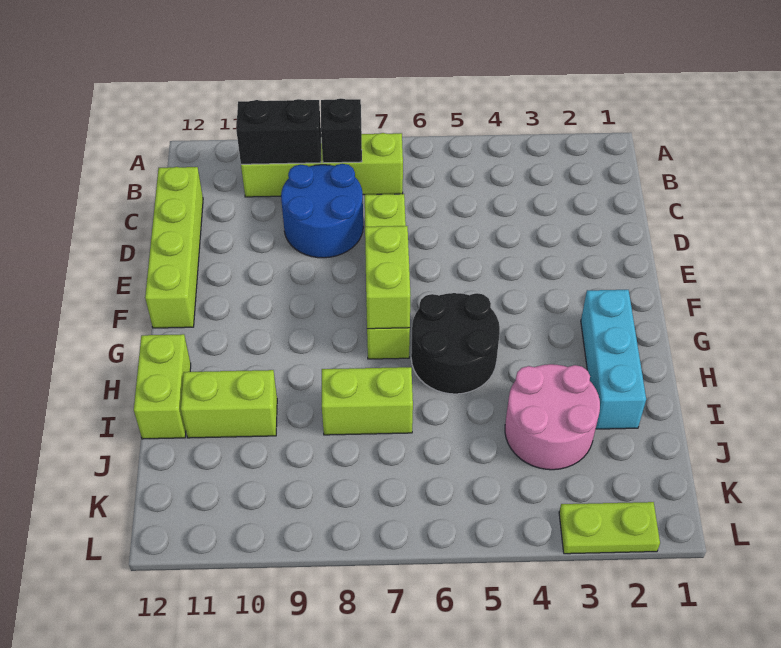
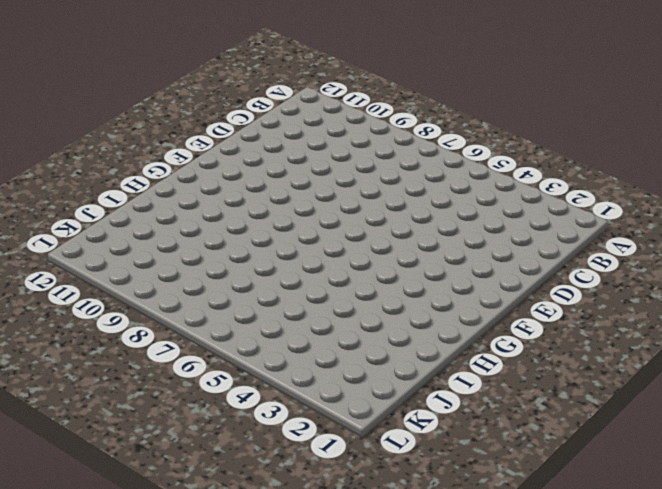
none -> lime brick B7:B10 level 1
none -> blue round brick C8:D9 level 1
none -> lime brick C12:F12 level 1

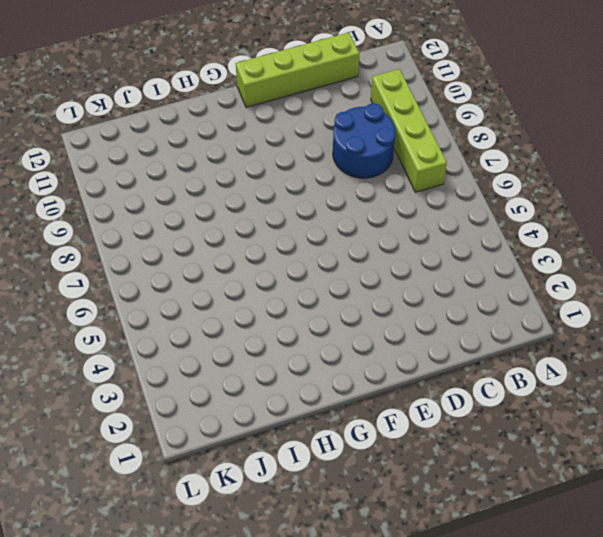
none -> lime brick D7:G7 level 1
none -> cyan brick G2:I2 level 1
none -> black round brick G5:H6 level 1

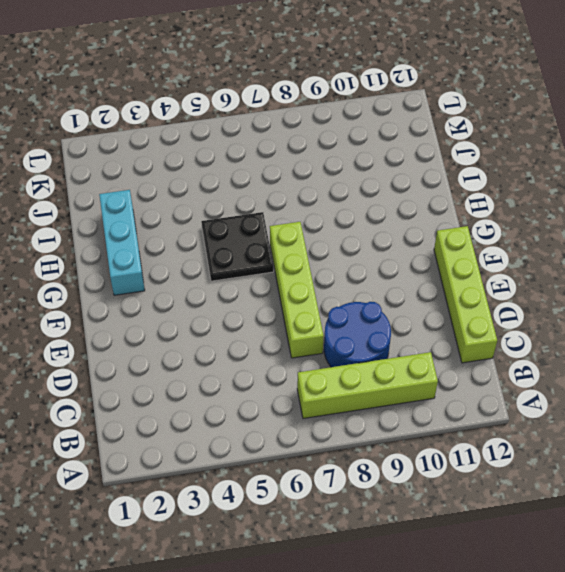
black plate G5:H6 level 1 -> black round brick G5:H6 level 1
none -> lime brick H12:I12 level 1
none -> pink round brick I3:J4 level 1
none -> lime brick I7:I8 level 1

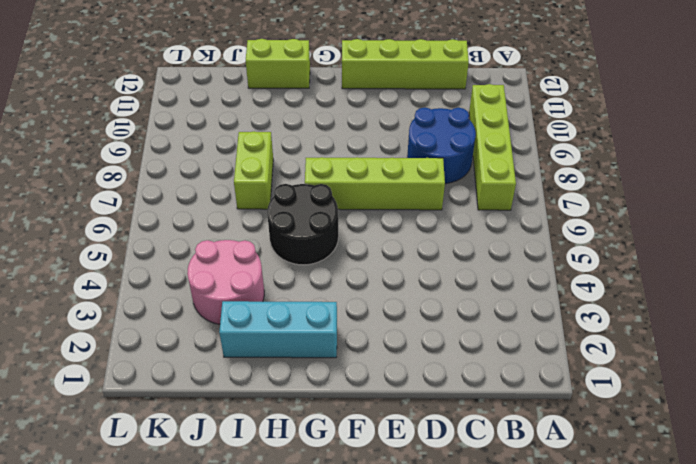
none -> lime brick I10:I11 level 1
none -> lime plate L2:L3 level 1
none -> black brick B8 level 2

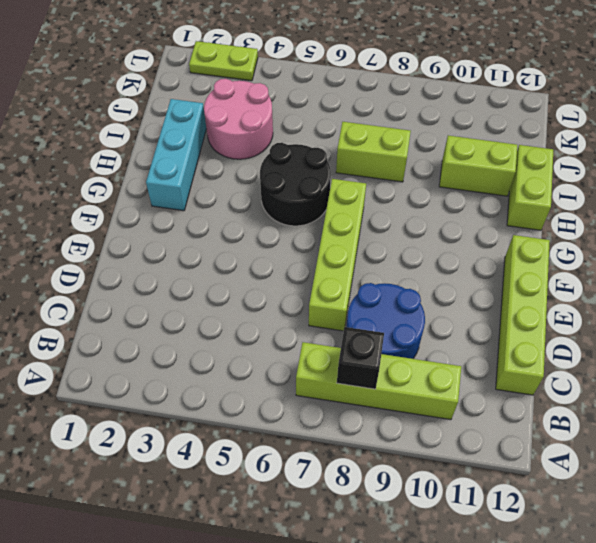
none -> black brick B9:B10 level 2
none -> lime brick F7:G7 level 2

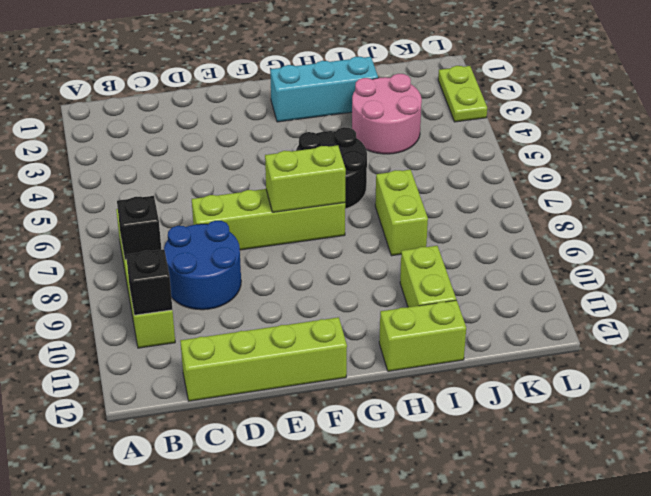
black brick B10 level 2 -> black brick B9:B10 level 2

